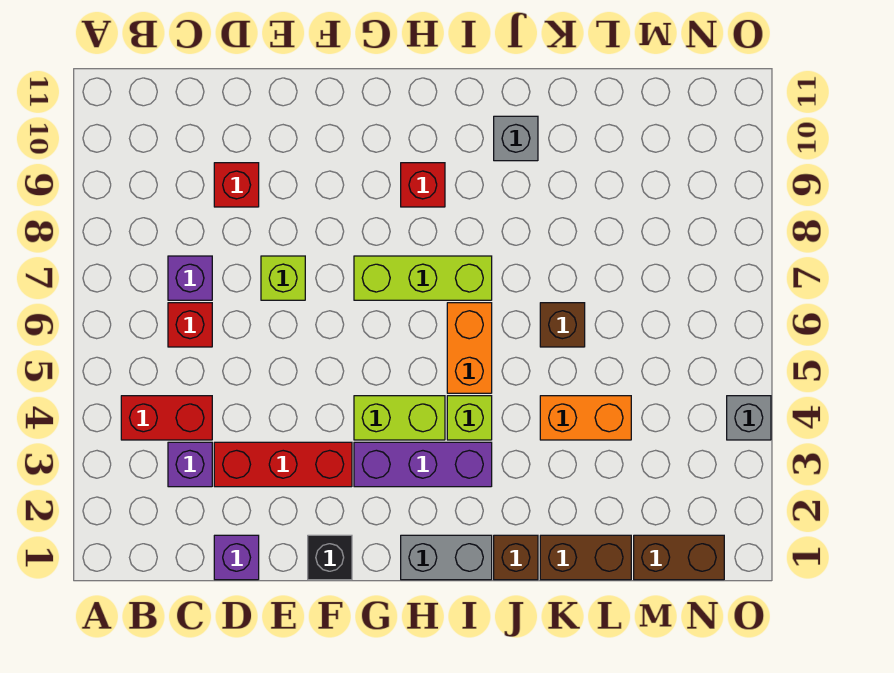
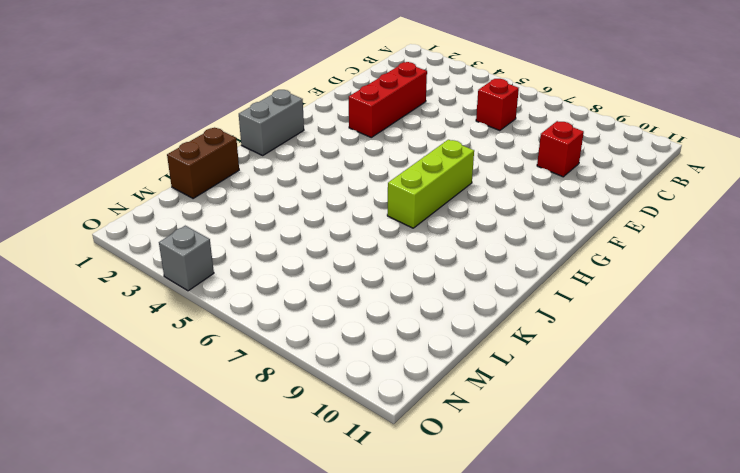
none -> red brick B4:C4 level 1
none -> purple brick C3 level 1
none -> purple brick C7 level 1

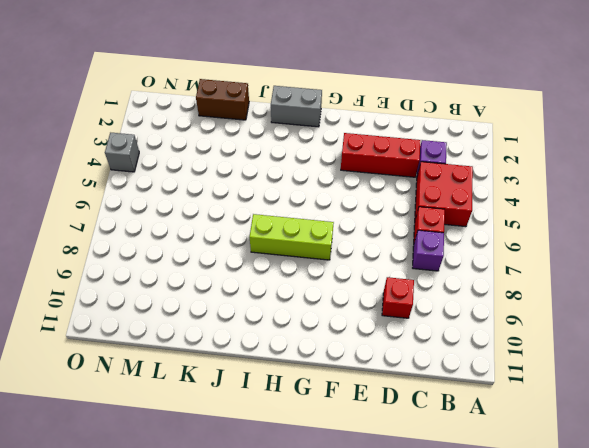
red brick B4:C5 level 1 -> red brick B4:C4 level 1
none -> purple brick D1 level 1
none -> lime brick E7 level 1
none -> black brick F1 level 1

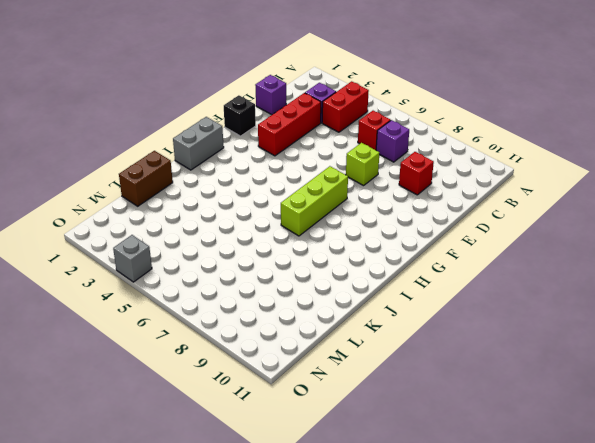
none -> purple brick G3:I3 level 1
none -> lime brick G4:H4 level 1
none -> red brick H9 level 1

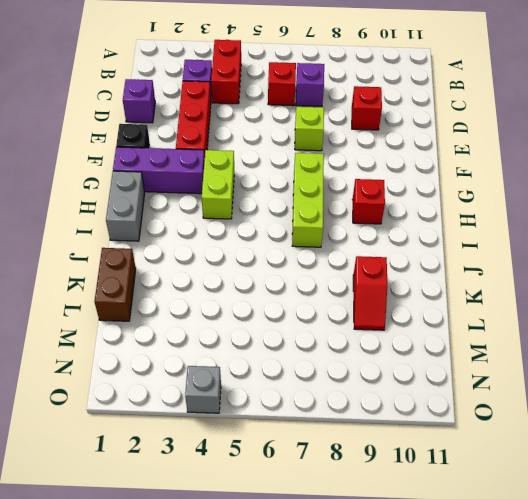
purple brick G1:G3 level 1 -> purple brick G3:I3 level 1
red slope K9:L9 level 1 top K -> none
none -> lime brick I4 level 1
none -> orange brick I5:I6 level 1
none -> brown brick J1 level 1

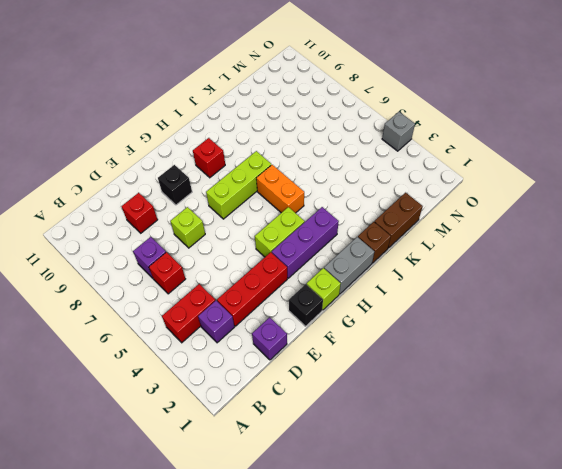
black brick F9 level 1 -> none
lime brick G1 level 1 -> lime brick I4 level 1
none -> grey brick J10 level 1
none -> orange brick K4:L4 level 1
none -> brown brick K6 level 1

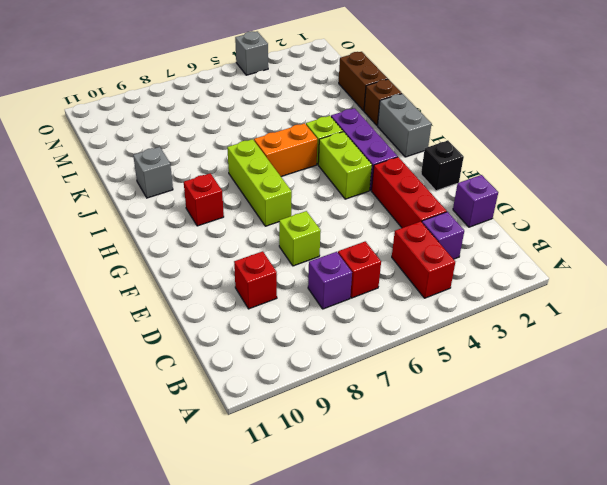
none -> orange brick K4:L4 level 1
none -> brown brick K6 level 1
none -> brown brick M1:N1 level 1

